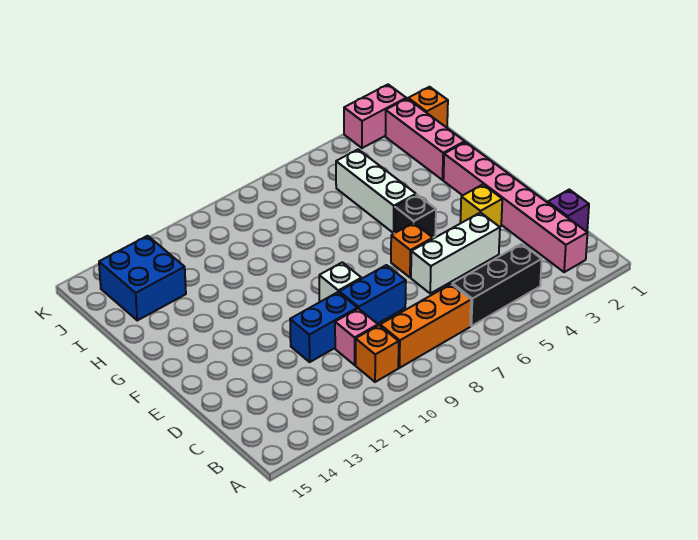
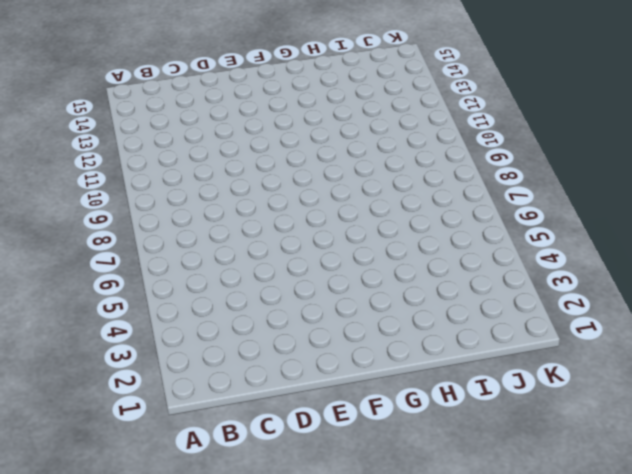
none -> pink brick B2:G2 level 1
none -> black brick B4:B6 level 1
none -> orange brick B7:B9 level 1

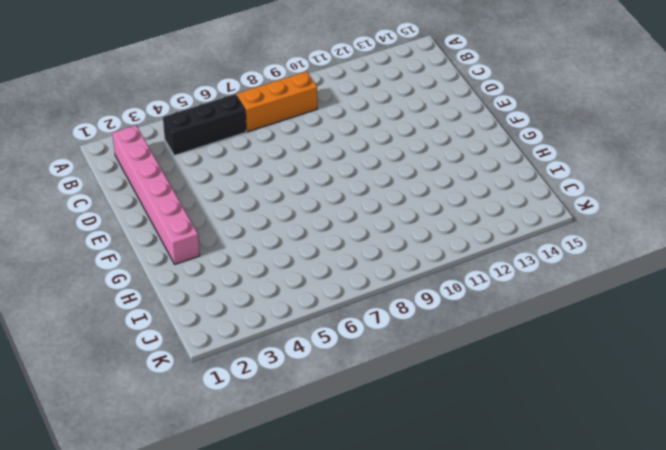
none -> orange brick B10 level 1
none -> purple brick C1 level 1
none -> pink brick C10 level 1

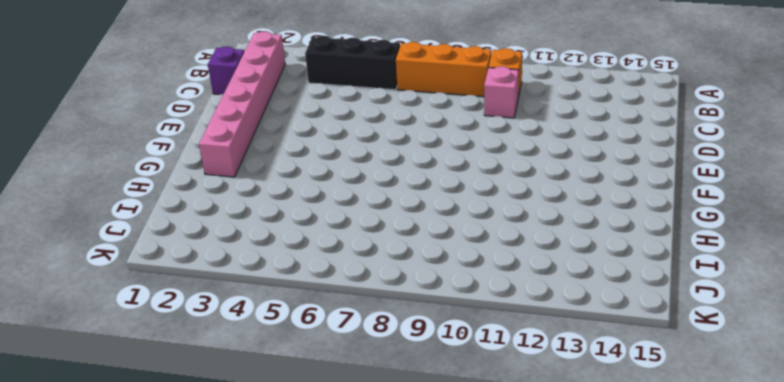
none -> white brick D4:D6 level 1
none -> blue brick D8:D9 level 1
none -> blue brick D10:D11 level 1

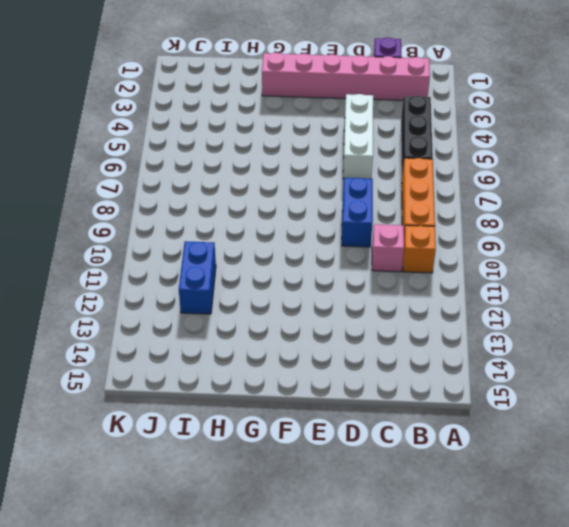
blue brick I11:I12 level 1 -> blue brick D10:D11 level 1
none -> yellow brick E3 level 1
none -> orange brick E6 level 1
none -> white brick E9 level 1

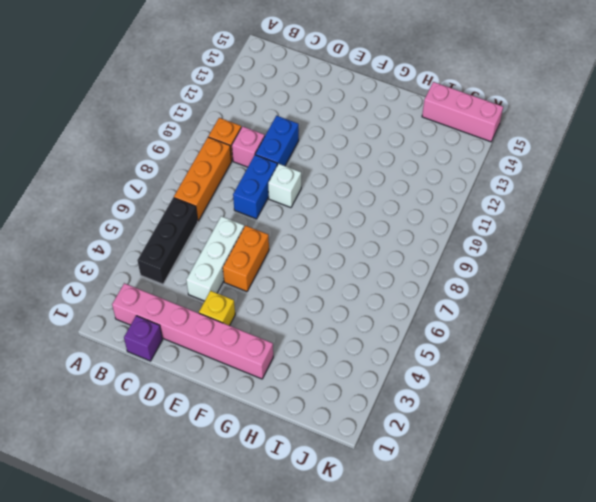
orange brick E5:E6 level 1 -> orange brick E6 level 1
pink brick I15:K15 level 1 -> pink brick H2:J2 level 1
none -> black brick F5 level 1
none -> white brick G5:I5 level 1
none -> blue brick I13:J14 level 1

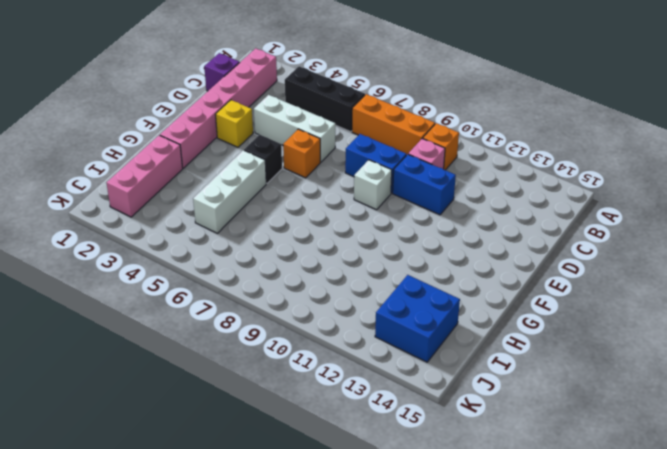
none -> orange brick J1 level 1
none -> pink brick K2:K3 level 1

